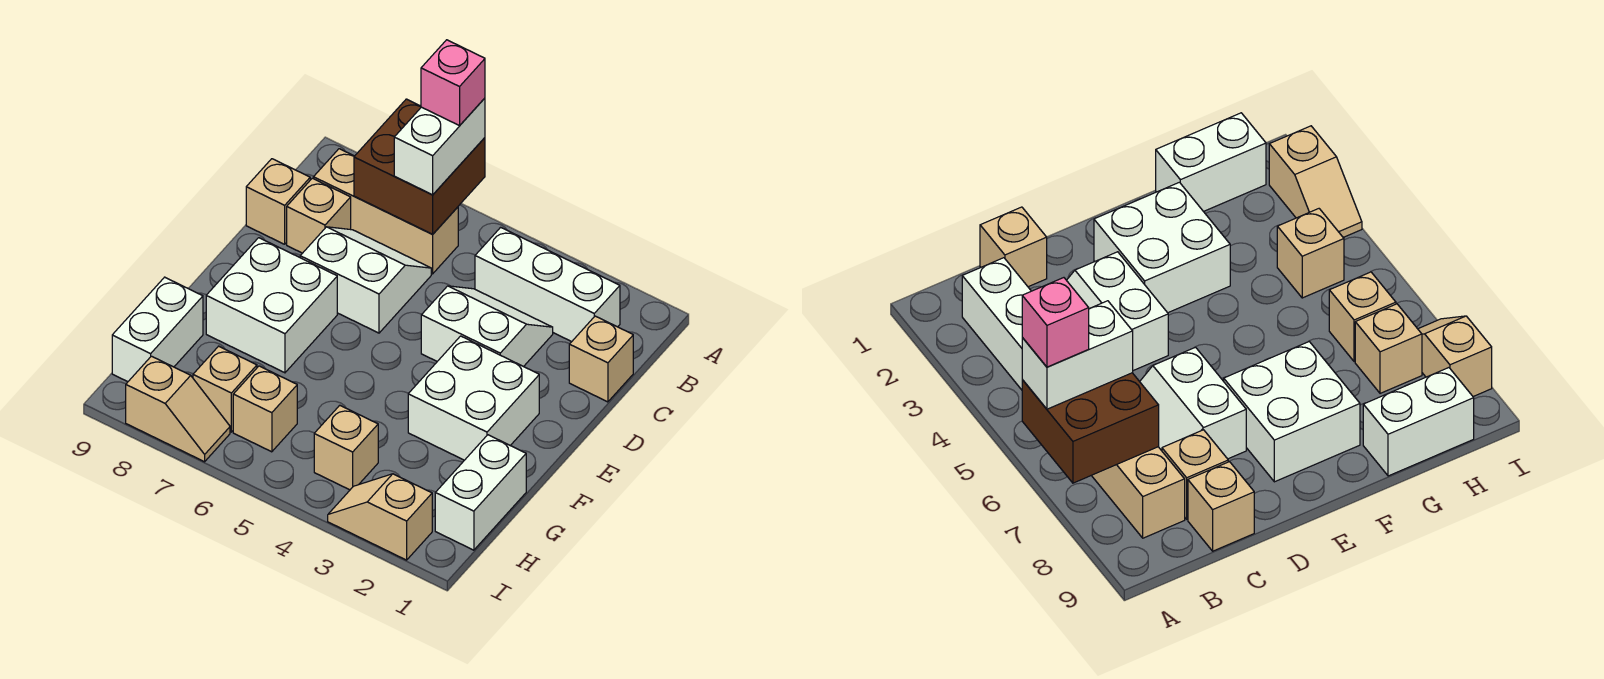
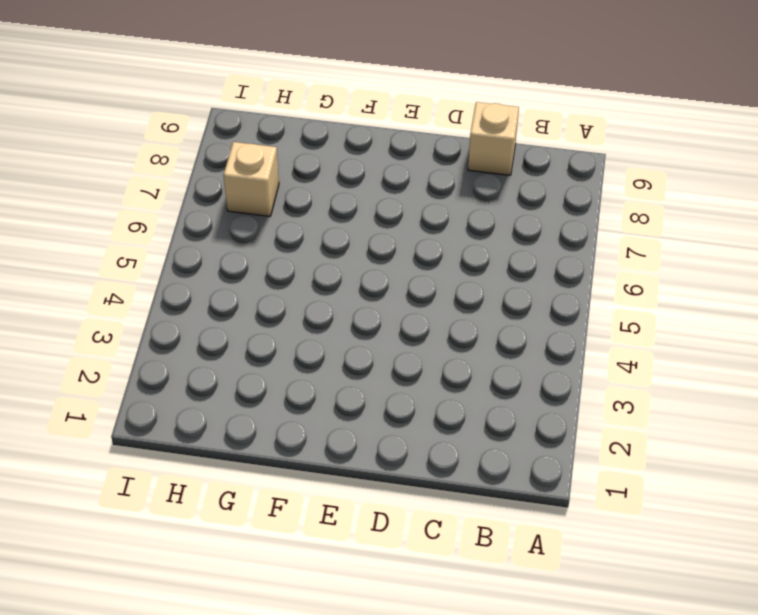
none -> white brick B2:B4 level 1
none -> tan brick B6:B8 level 1
none -> tan brick C1 level 1

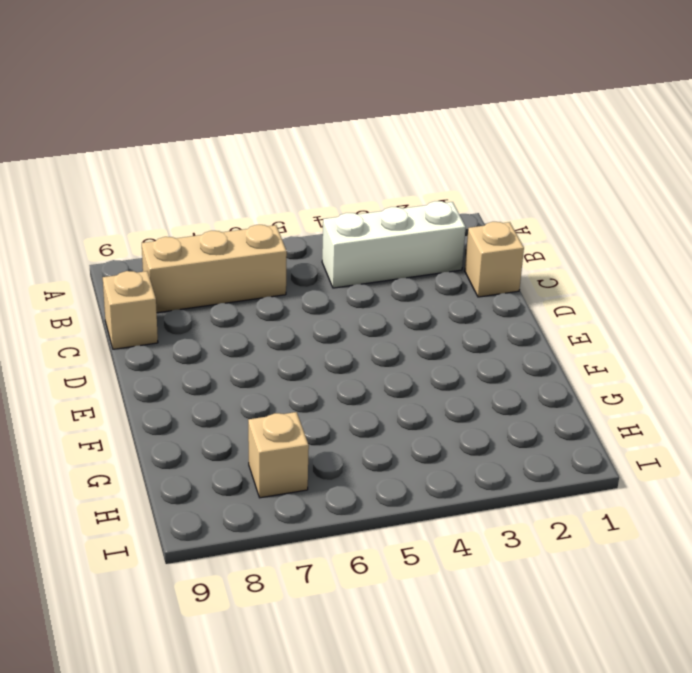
none -> white slope C3:D4 level 1 top D
none -> white slope C6:D7 level 1 top D
none -> tan brick C8 level 1

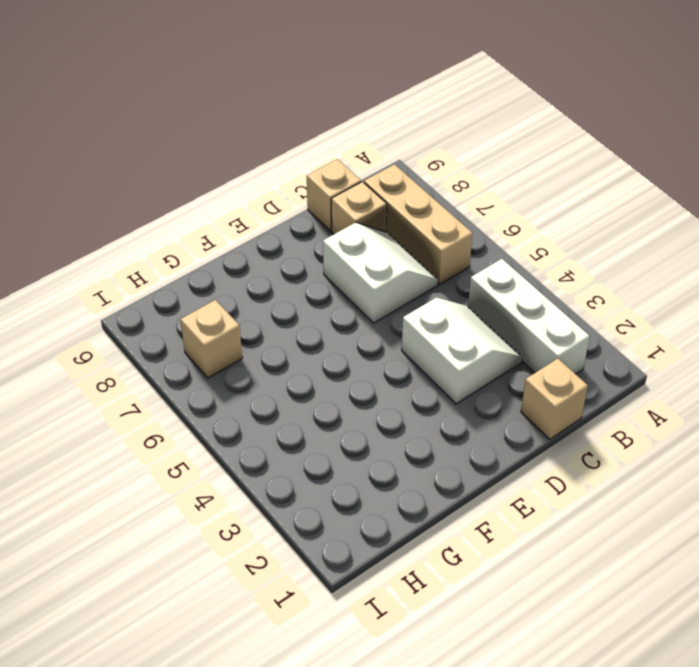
none -> white brick E2:F3 level 1
none -> white brick E7:F8 level 1
none -> white brick G1:H1 level 1

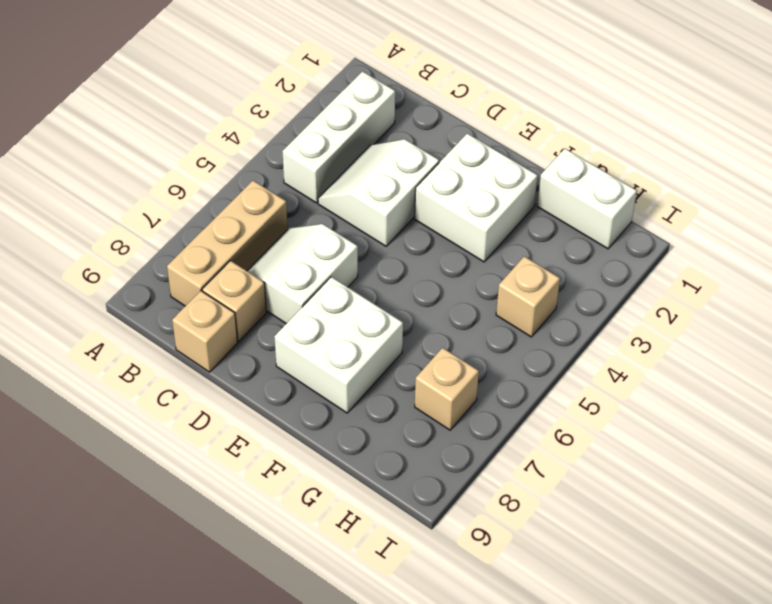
none -> tan brick C1 level 1
none -> white brick G9:H9 level 1
none -> tan brick H6 level 1

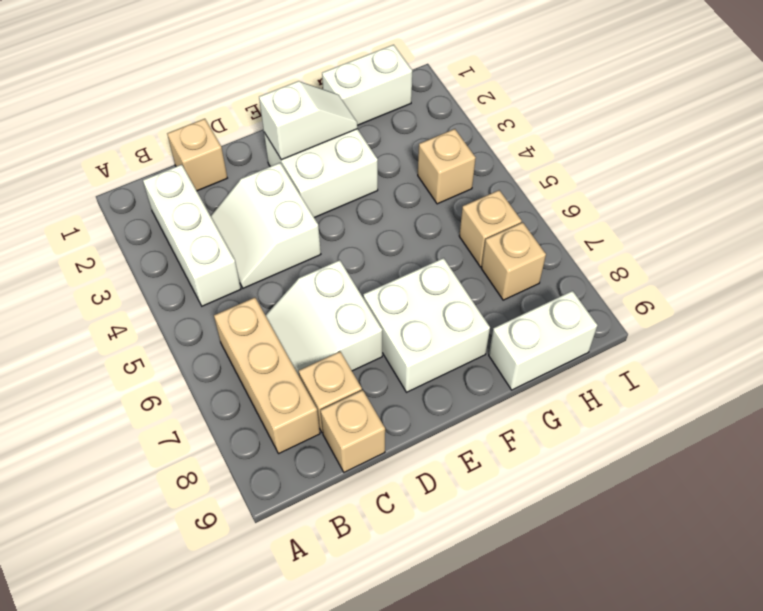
white slope E2:F2 level 2 top E -> none
none -> tan slope I2:I3 level 1 top 2
none -> tan slope I7:I8 level 1 top 8
none -> brown brick A6:B7 level 2

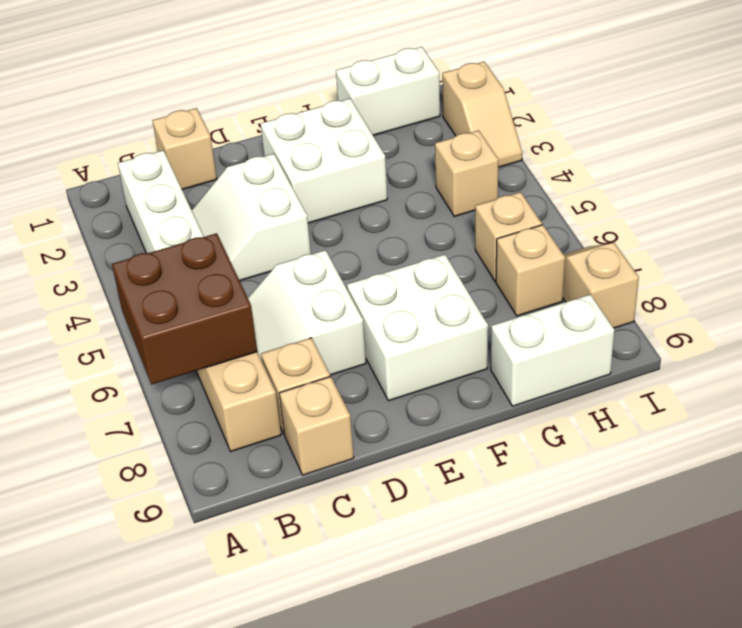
none -> white brick A6:B6 level 3
none -> pink brick A6 level 4

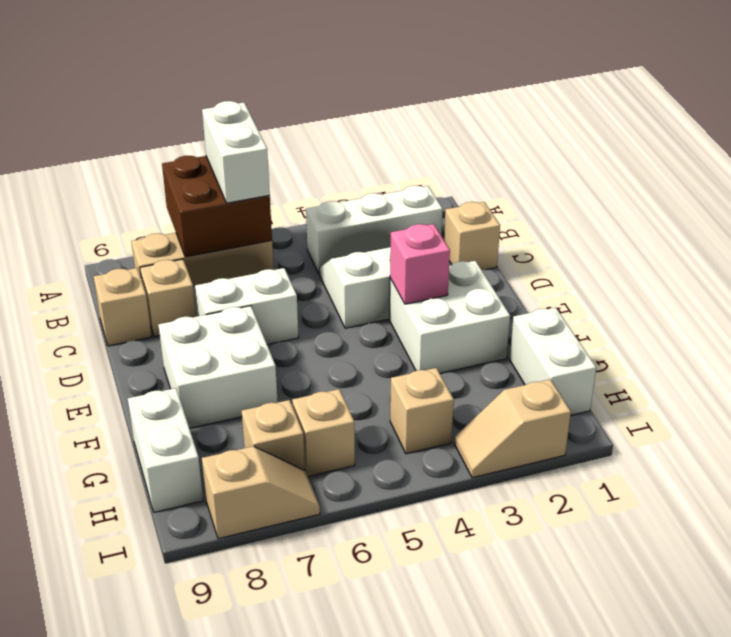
pink brick E3 level 2 -> pink brick A6 level 4

